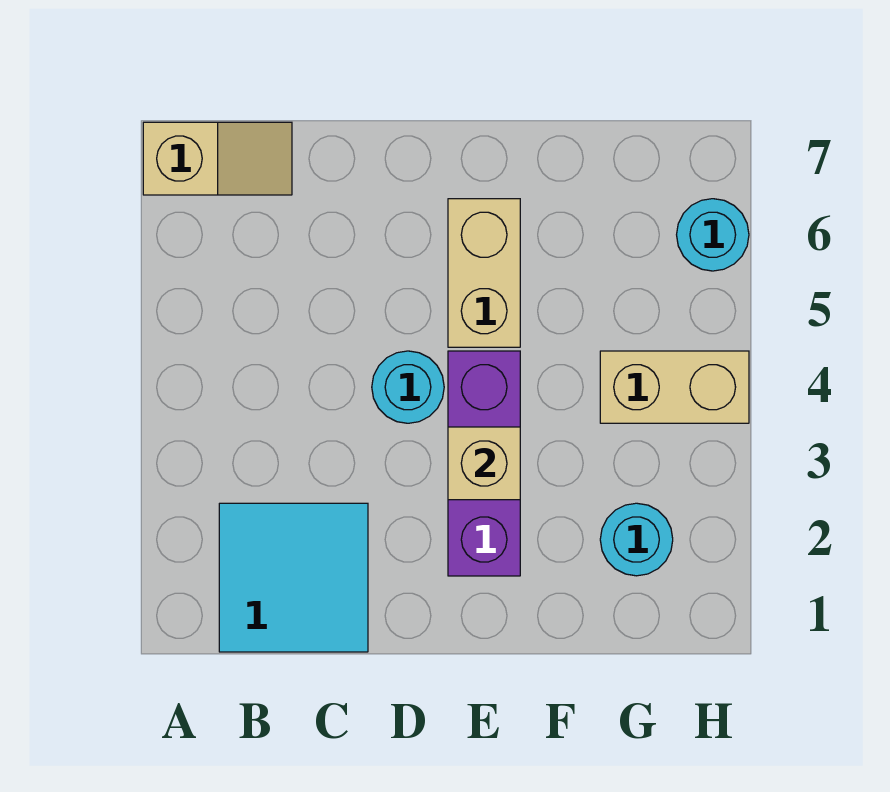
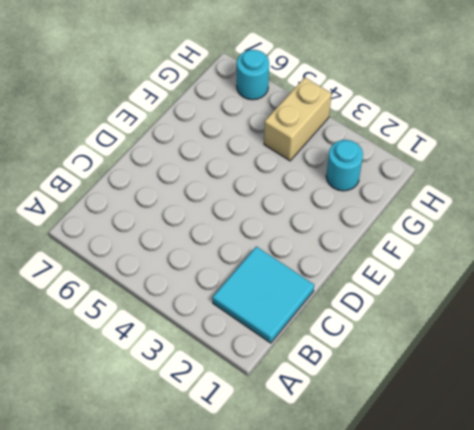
none -> tan slope A7:B7 level 1 top A
none -> cyan round brick D4 level 1

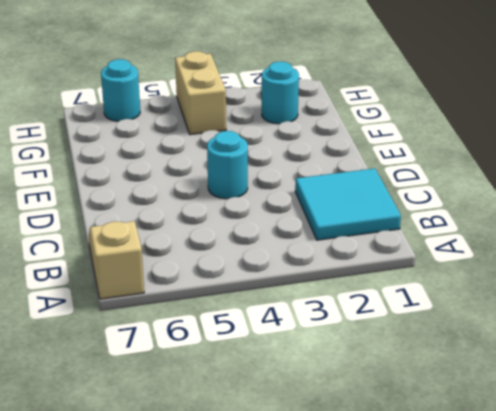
none -> purple brick E2:E4 level 1
none -> tan brick E5:E6 level 1

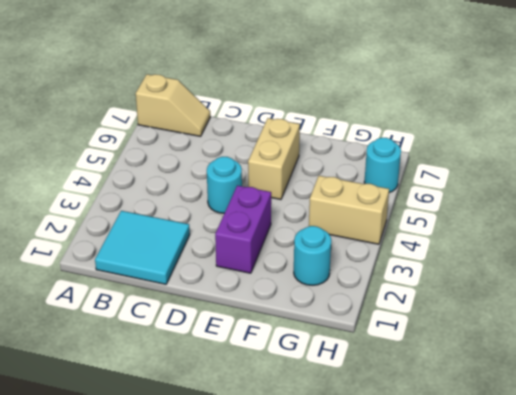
purple brick E2:E3 level 1 -> purple brick E2:E4 level 1
none -> tan brick E3 level 2

